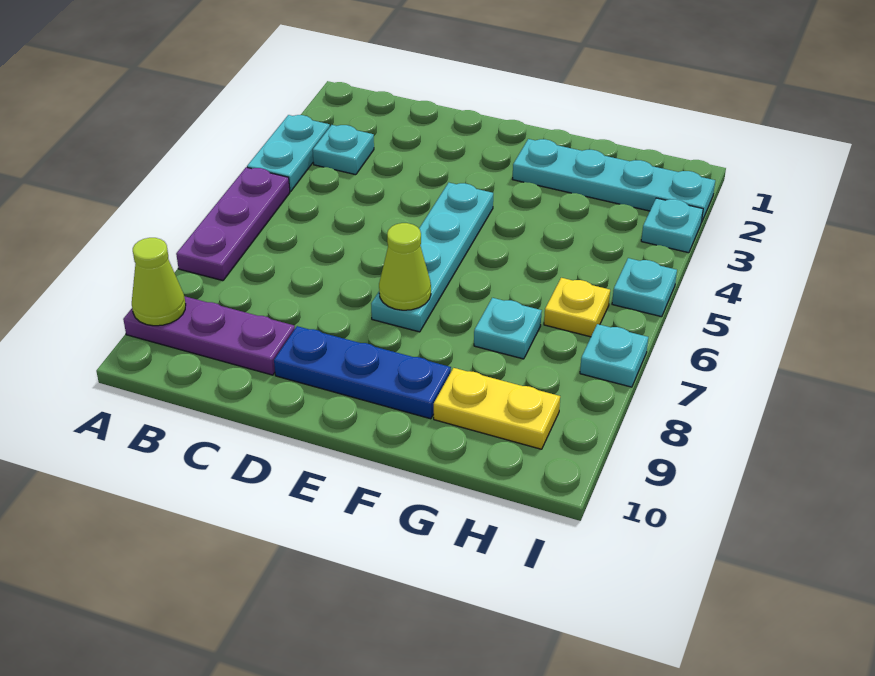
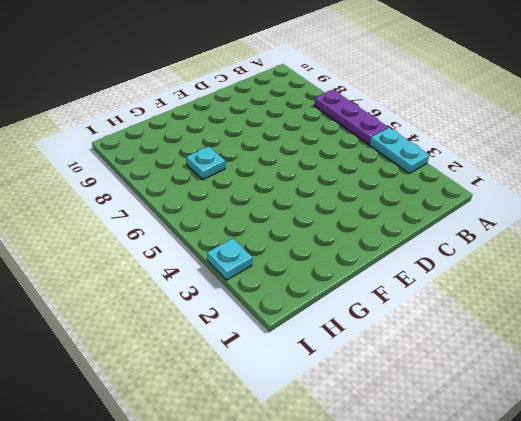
none -> purple plate A9:C9 level 1
none -> cyan plate B3 level 1
none -> blue plate D9:F9 level 1

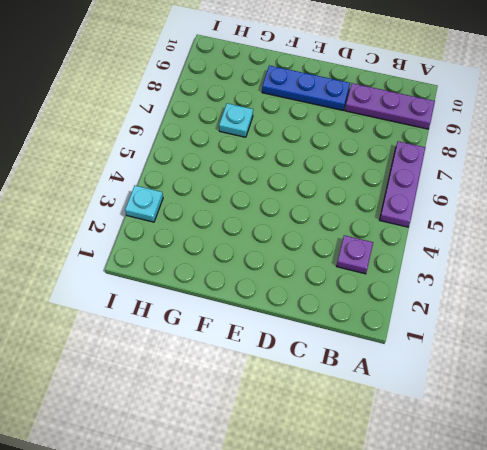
purple plate B3 level 1 -> cyan plate B3 level 1
none -> cyan plate A3:A4 level 1
none -> cyan plate E4:E7 level 1
none -> cyan plate F2:I2 level 1

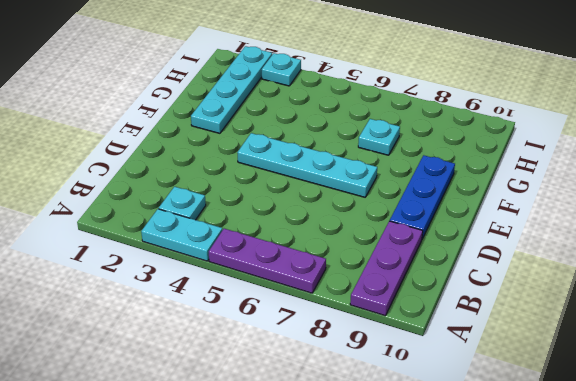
none -> yellow plate G9:H9 level 1
none -> yellow plate H6 level 1
none -> cyan plate I5 level 1

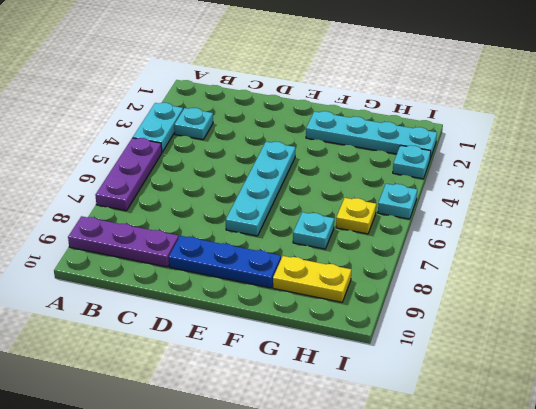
none -> cyan plate I7 level 1
none -> lime cone A9 level 2
none -> lime cone E7 level 2

